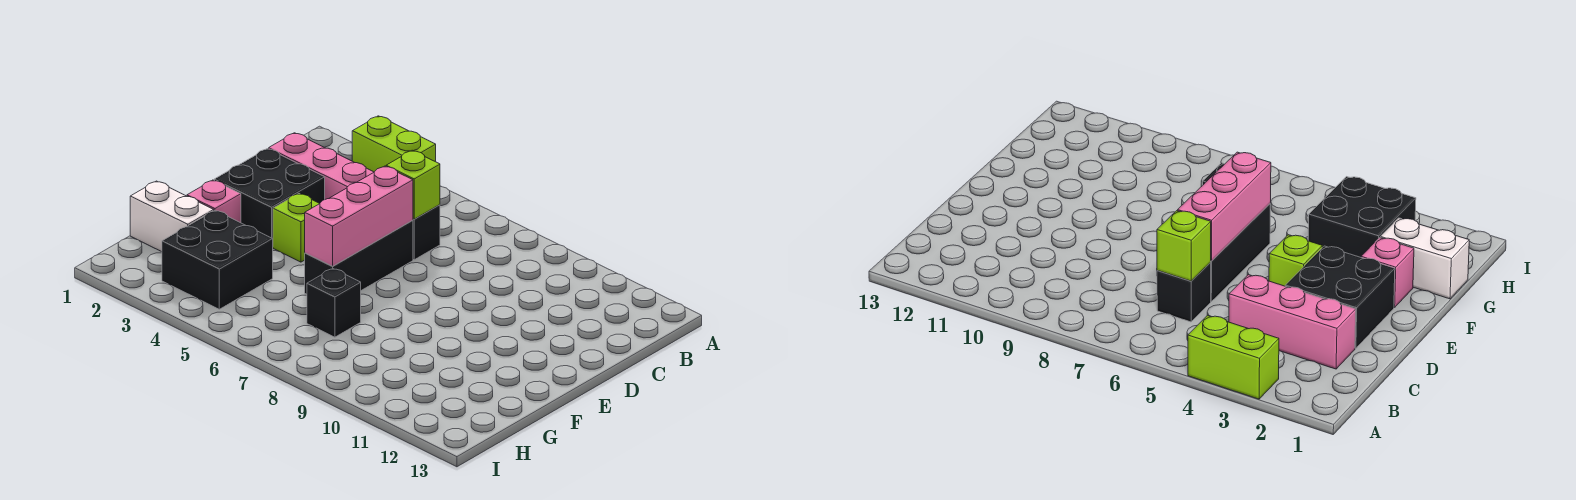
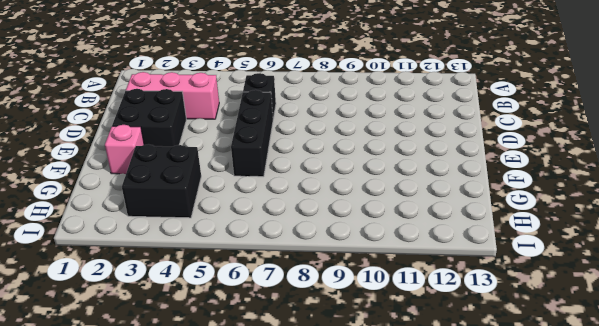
none -> lime brick A3:A4 level 1
none -> lime brick E4 level 1
none -> white brick G1:G2 level 1

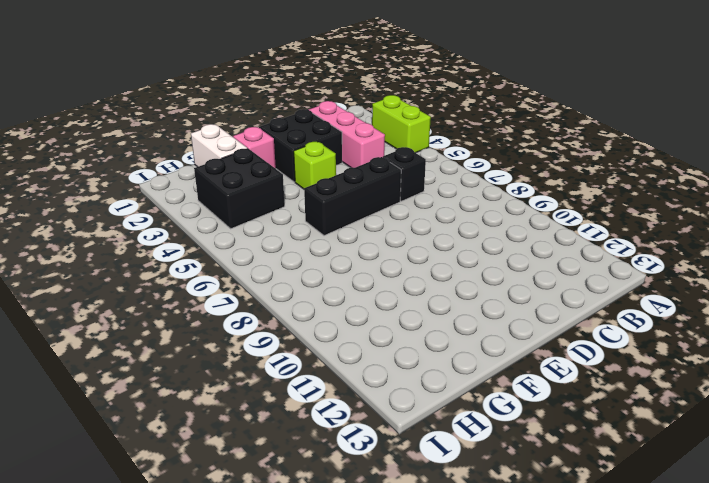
none -> black brick G7 level 1
none -> lime brick C6 level 2
none -> pink brick D6:F6 level 2

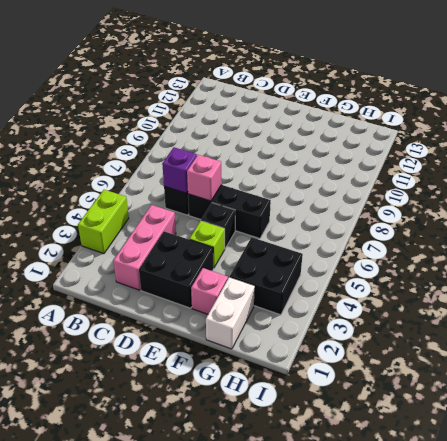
purple brick C6 level 2 -> lime brick C6 level 2
pink brick D6 level 2 -> pink brick D6:F6 level 2
black brick E5 level 1 -> black brick G7 level 1

